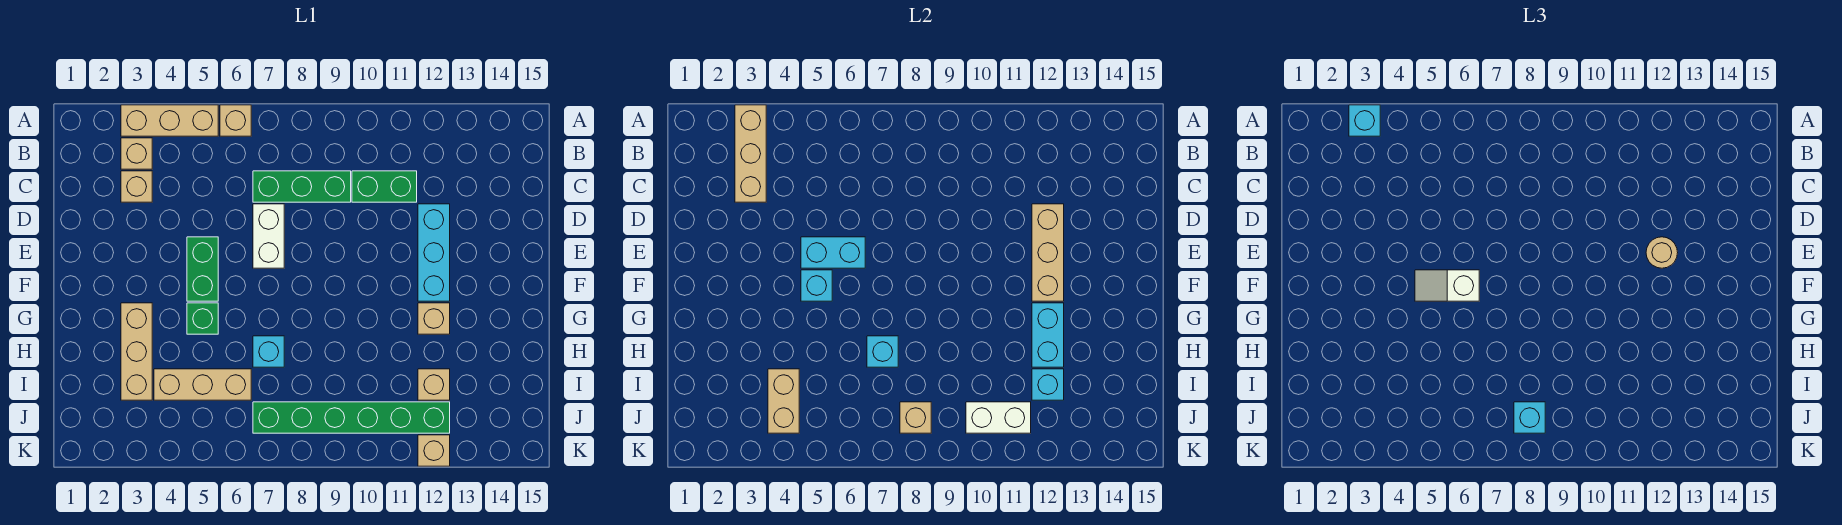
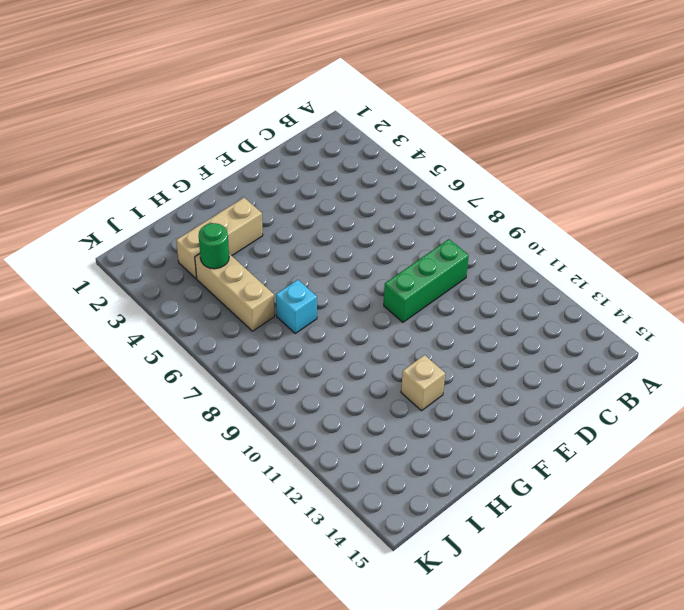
green brick C9:E9 level 1 -> green brick C7:C9 level 1
green round brick I4 level 2 -> tan brick I4:J4 level 2
none -> tan brick A3:A5 level 1
none -> tan brick A6 level 1
none -> tan brick B3 level 1
none -> tan brick C3 level 1

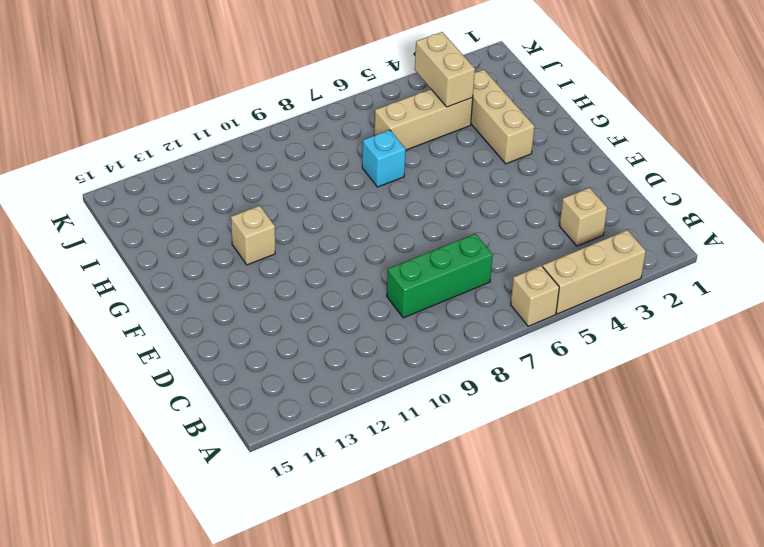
none -> tan brick B3 level 1
none -> green brick C10:C11 level 1
none -> white brick D7:E7 level 1
none -> cyan brick D12:F12 level 1

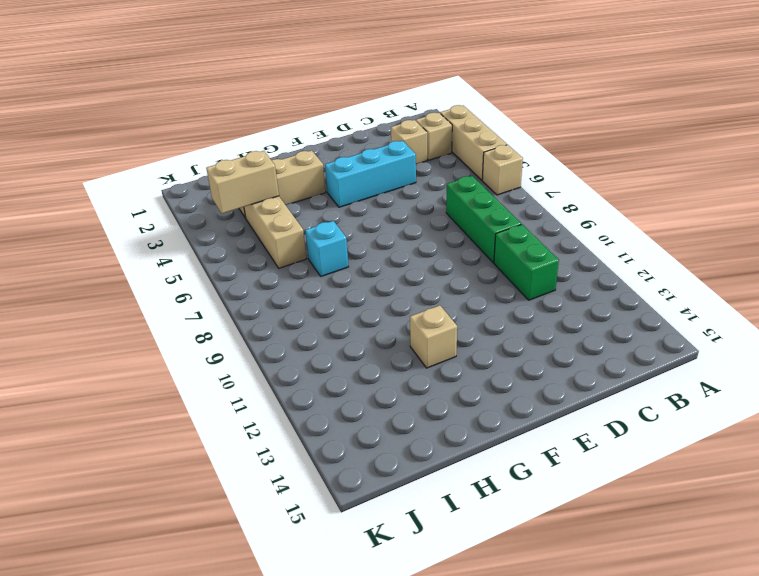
cyan brick D4:F4 level 1 -> cyan brick D12:F12 level 1
none -> white brick D7:E7 level 1
none -> green brick E5:F5 level 1
none -> green brick G5 level 1
none -> tan brick I12 level 1

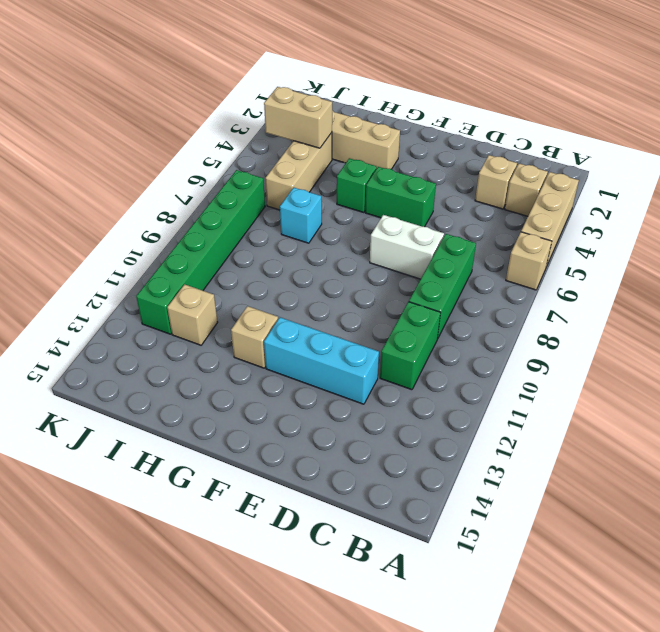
none -> tan brick K12 level 1
none -> tan brick A3:C3 level 2
none -> tan brick D12:F12 level 2
none -> cyan brick E5:E6 level 2

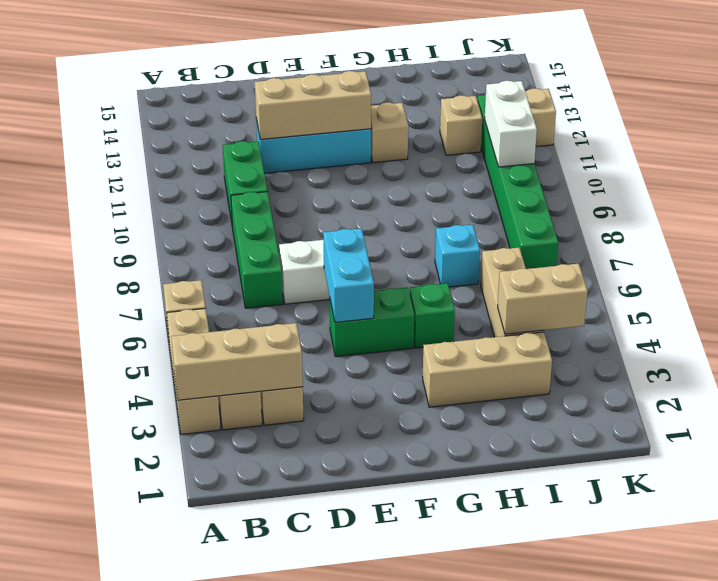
none -> cyan brick F5 level 2
none -> cyan brick G12:H12 level 2
none -> cyan brick H7 level 2
none -> cyan brick I12 level 2

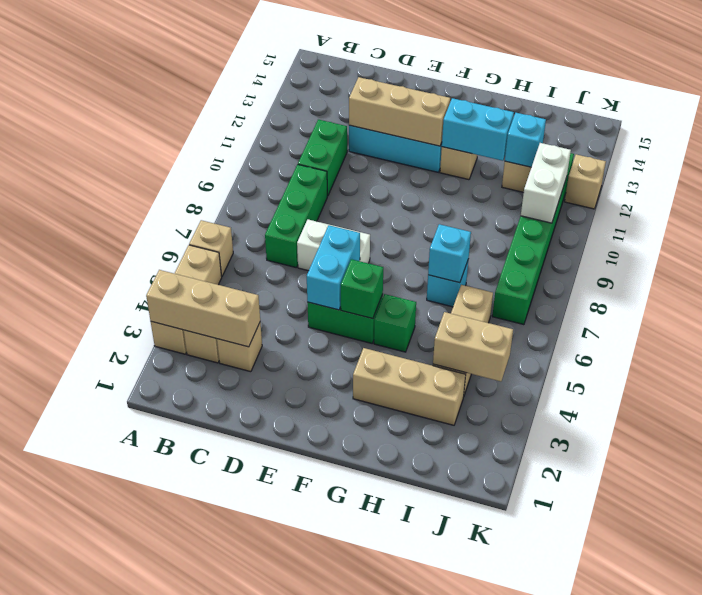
green brick F5 level 2 -> cyan brick F5 level 2
none -> tan brick J8 level 2
none -> cyan brick A3 level 3
none -> tan round brick E12 level 3
none -> white slope F5:F6 level 3 top 6

